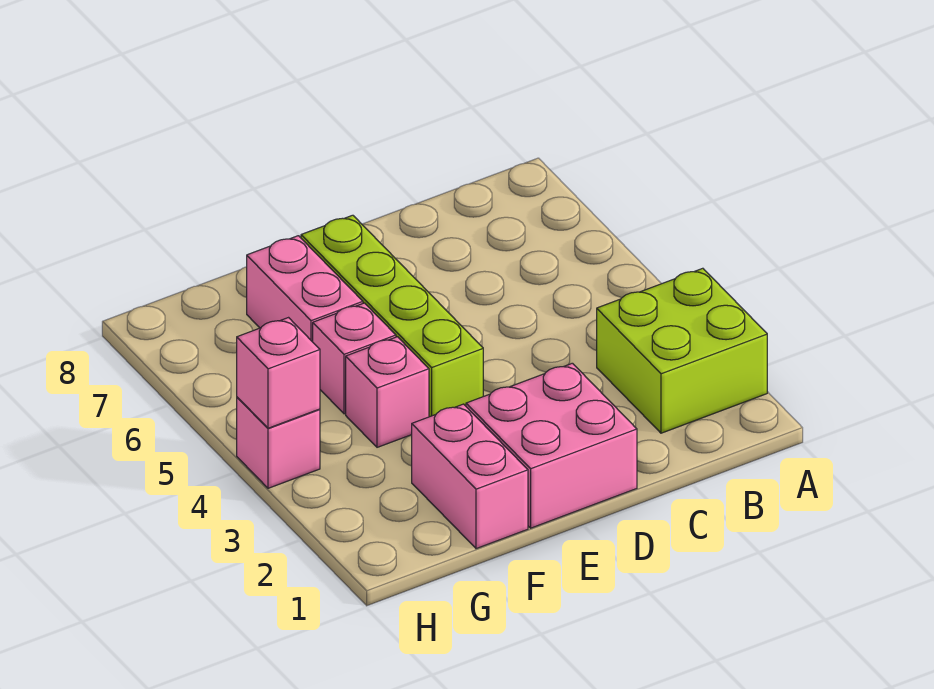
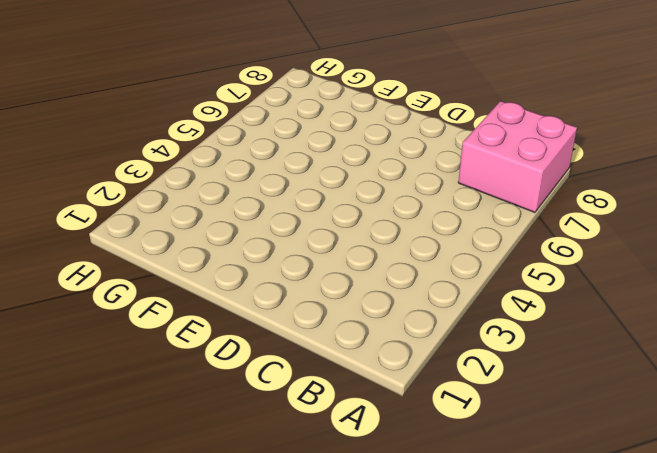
pink brick A7:B8 level 1 -> pink brick D1:E2 level 1
none -> lime brick A2:B3 level 1
none -> lime brick E4:E7 level 1

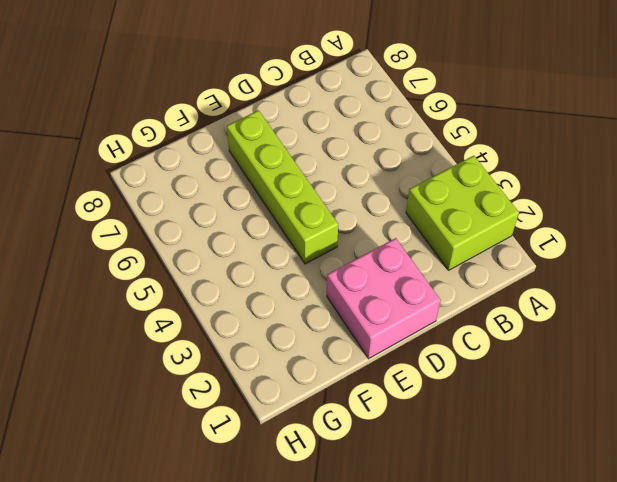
none -> pink brick F1:F2 level 1
none -> pink brick F4 level 1

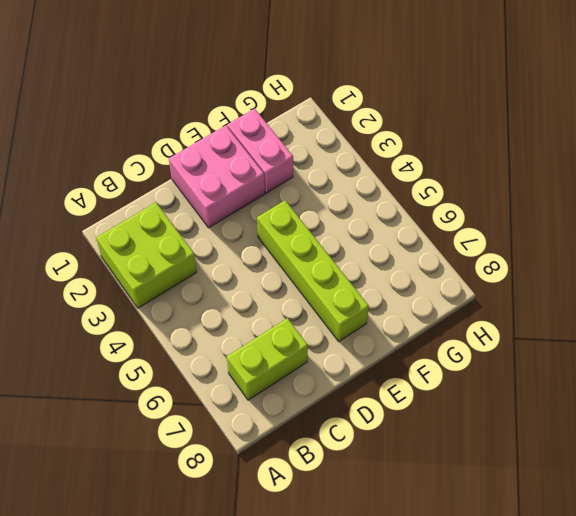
lime brick B7:C7 level 1 -> none
none -> pink brick F4 level 1
none -> pink brick F5 level 1

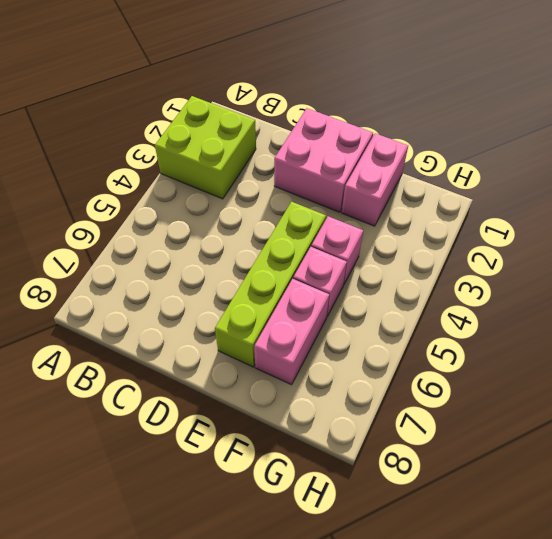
none -> pink brick H4 level 1
none -> pink brick H4 level 2

